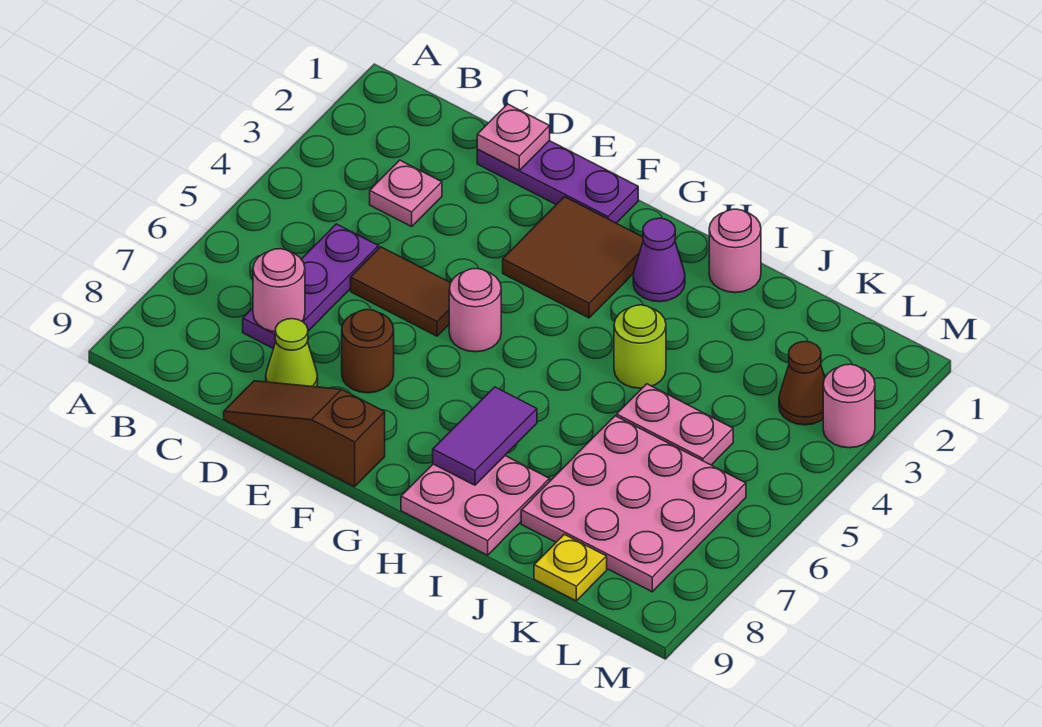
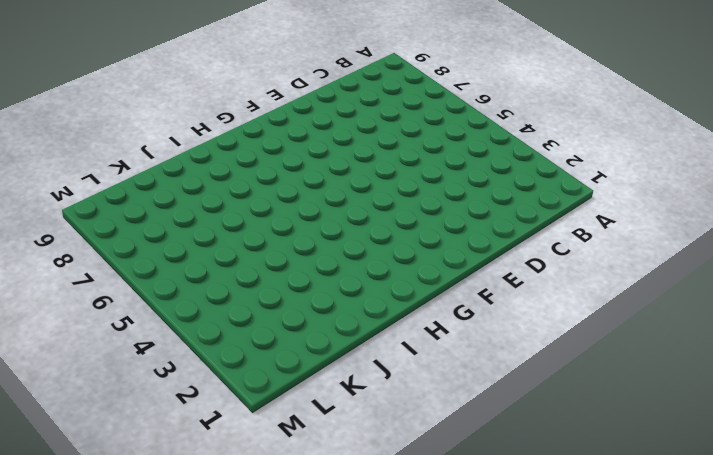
none -> pink plate C3 level 1
none -> purple plate C5:C7 level 1
none -> purple plate D1:F1 level 1

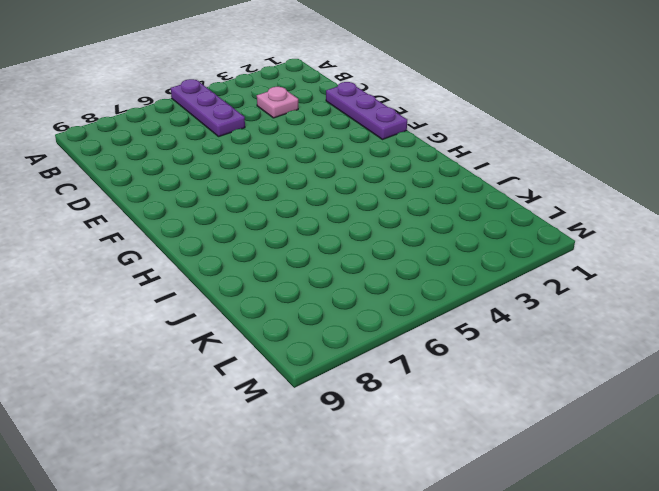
purple plate A5:C5 level 1 -> purple plate C5:C7 level 1
none -> brown tile D5:E5 level 1
none -> lime cone D8 level 1
none -> brown slope D9:F9 level 1 top F

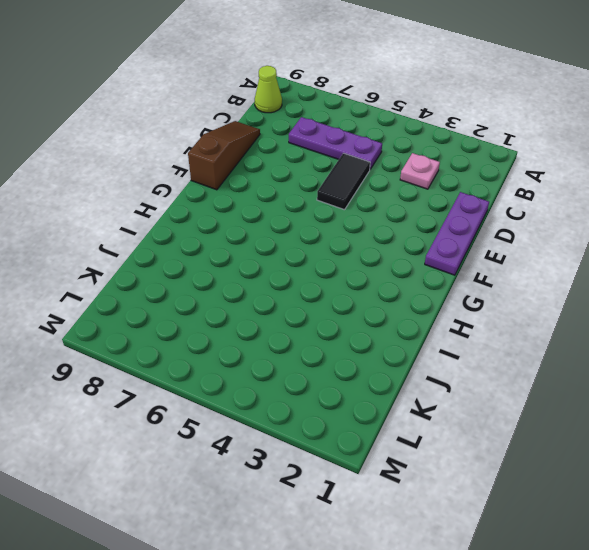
lime cone B9 level 1 -> lime cone D8 level 1
black tile D5:E5 level 1 -> brown tile D5:E5 level 1
none -> brown round brick E7 level 1
none -> brown tile F2:G3 level 1
none -> pink round brick F5 level 1

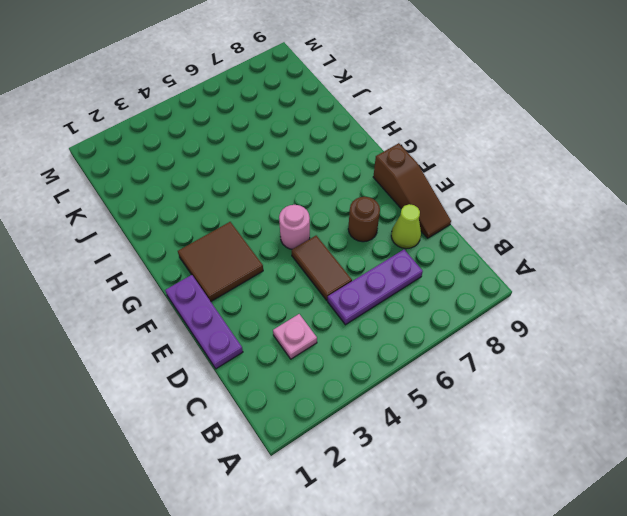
none -> purple cone H2 level 1
none -> pink plate H8:I9 level 1
none -> pink round brick I1 level 1

